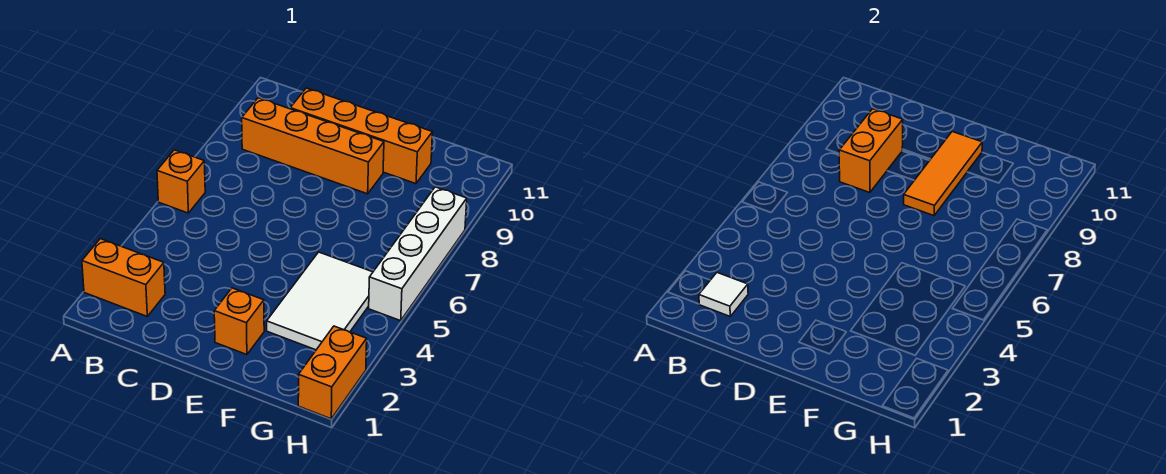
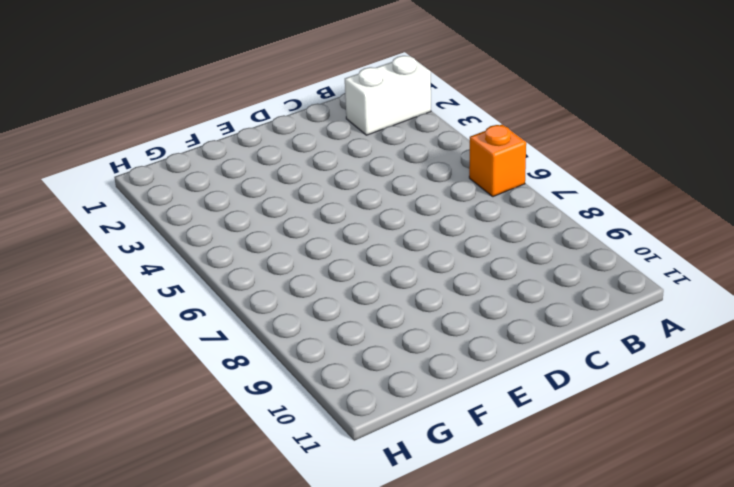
white brick A2:B2 level 1 -> orange brick A2:B2 level 1
none -> orange brick B9:E9 level 1
none -> orange brick C10:F10 level 1

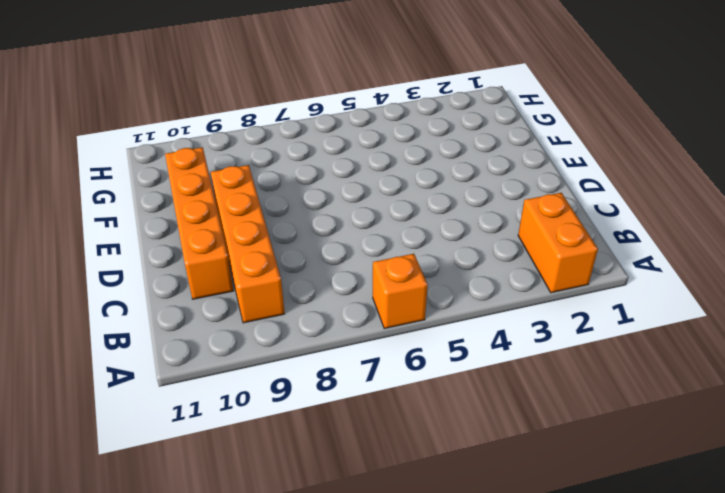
none -> orange brick E2 level 1
none -> white tile F3:G5 level 1

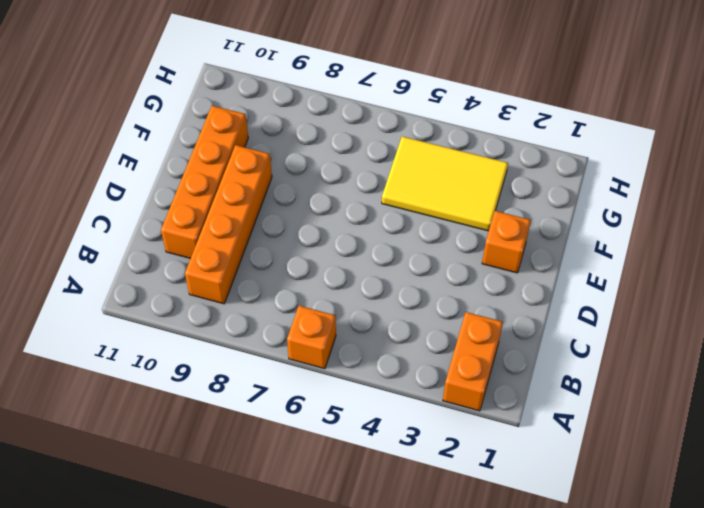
yellow tile F3:G5 level 1 -> white tile F3:G5 level 1
none -> orange brick H1:H2 level 1
none -> white brick H5:H8 level 1

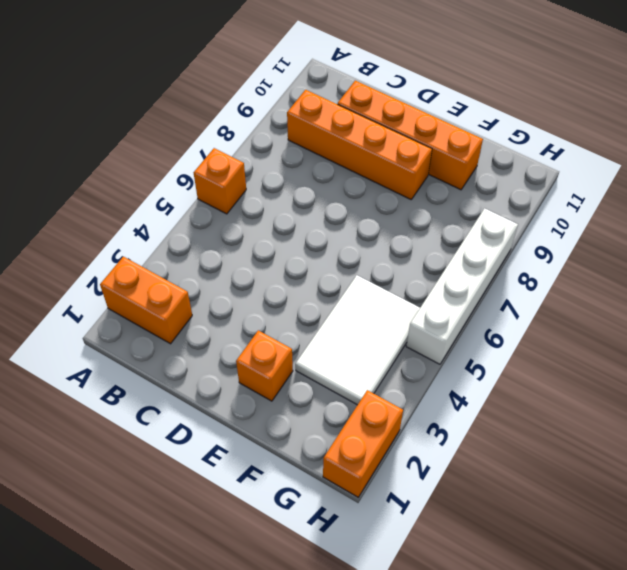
none -> white tile B2 level 2
none -> orange brick C8:C9 level 2

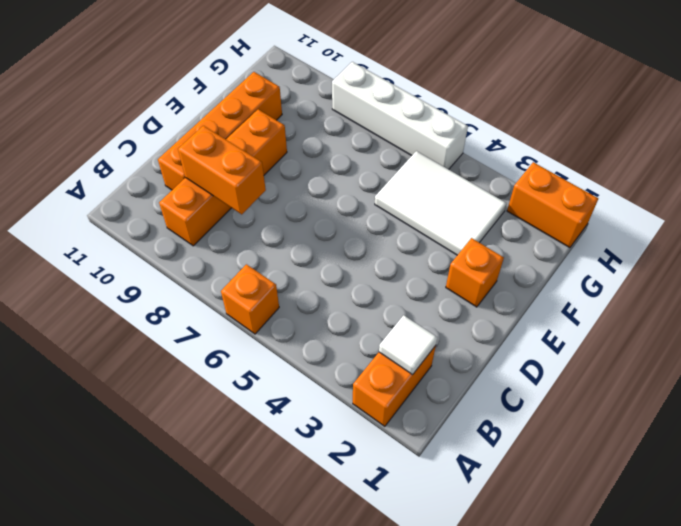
none -> orange tile E8:E10 level 2

